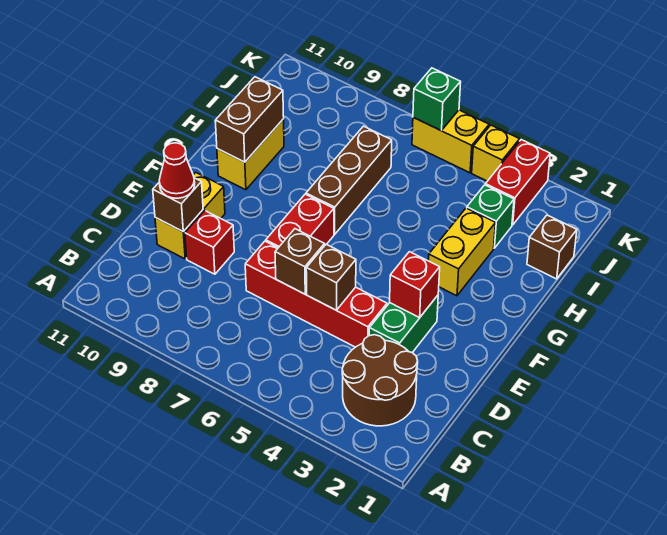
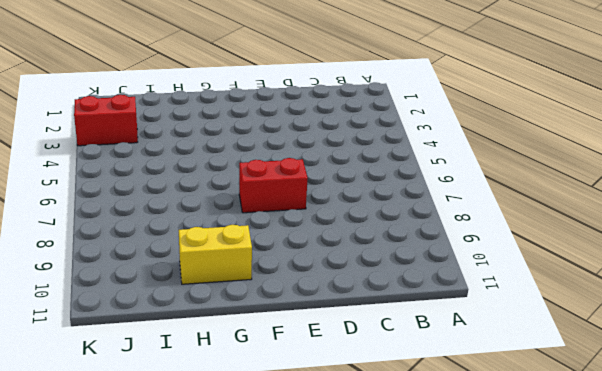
none -> brown round brick B2:C3 level 1
none -> green brick D3:E3 level 1
none -> red brick D4:D7 level 1

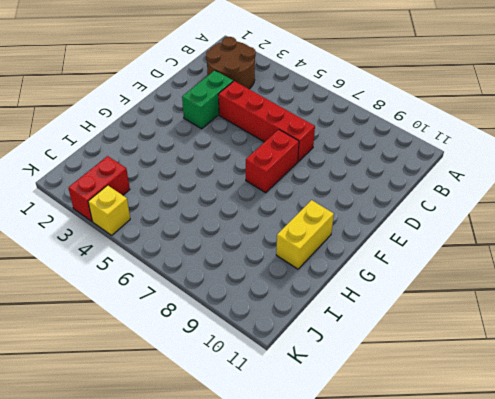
none -> red brick D9 level 1
none -> yellow brick D10:E10 level 1
none -> yellow brick G3:H3 level 1

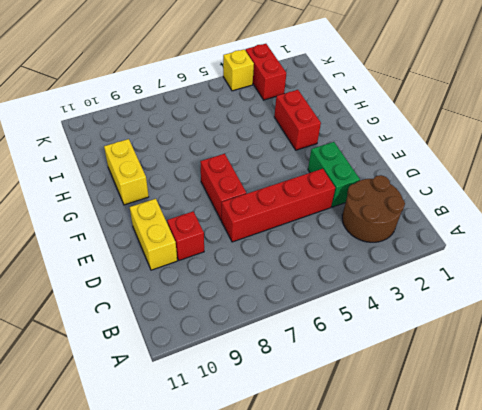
red brick G3:H3 level 1 -> yellow brick G3:H3 level 1
none -> brown brick G7:I7 level 1
none -> brown brick I1 level 1
none -> green brick I3 level 1

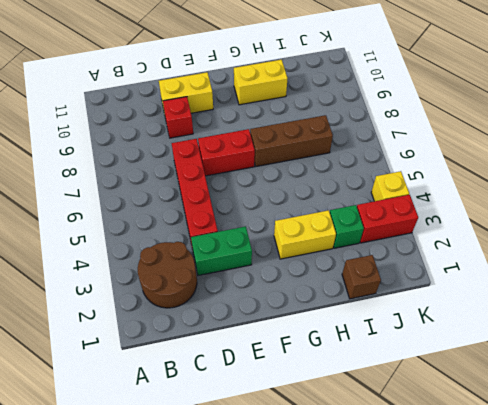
none -> yellow brick K5:K6 level 1
none -> brown brick D5 level 2
none -> brown brick D6 level 2

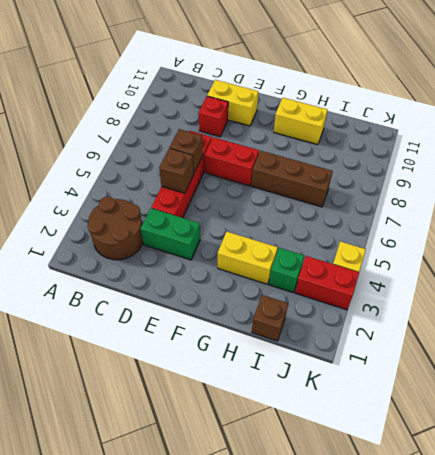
none -> yellow brick K5:K6 level 1
none -> brown brick D10 level 2
none -> red brick E3 level 2

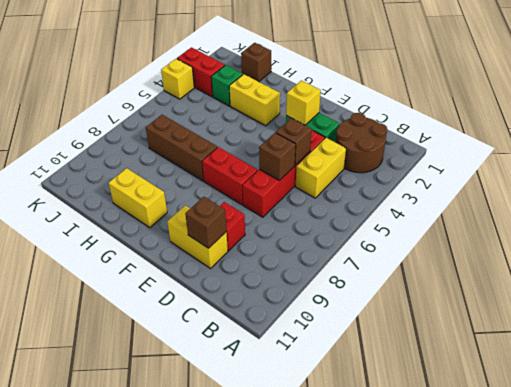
yellow brick C4:C5 level 1 -> yellow brick K5:K6 level 1
yellow brick E3 level 2 -> red brick E3 level 2
none -> brown brick G10:H10 level 2
none -> green brick K6 level 2
none -> red cone D10 level 3

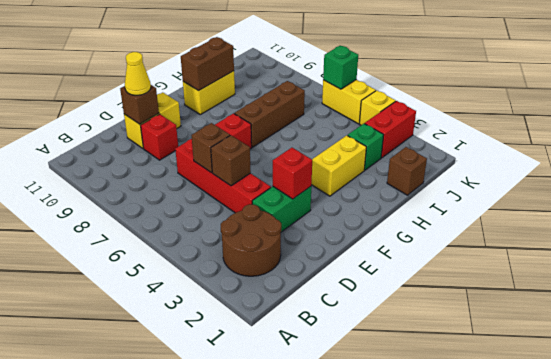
yellow cone D10 level 3 -> red cone D10 level 3

